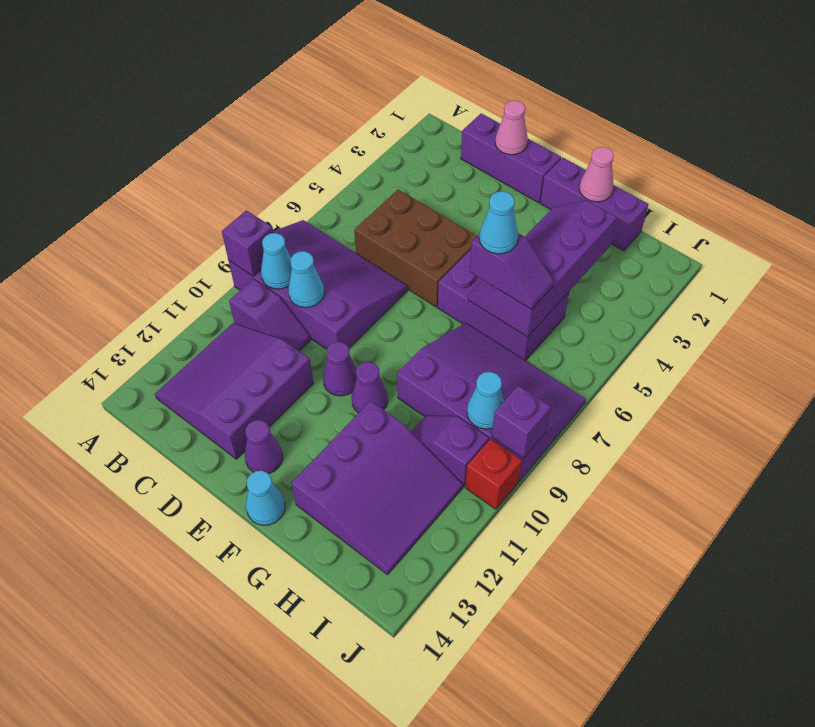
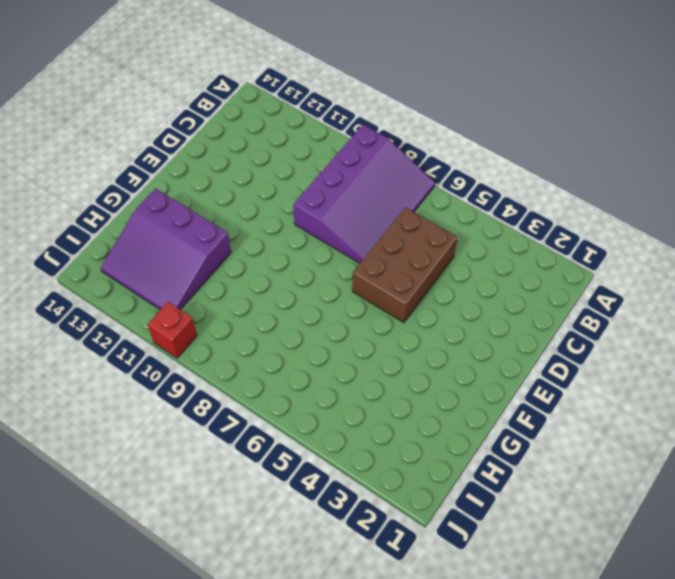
none -> purple slope B10:C10 level 1 top B
none -> purple slope B11:D13 level 1 top D
none -> purple brick C1:E1 level 1

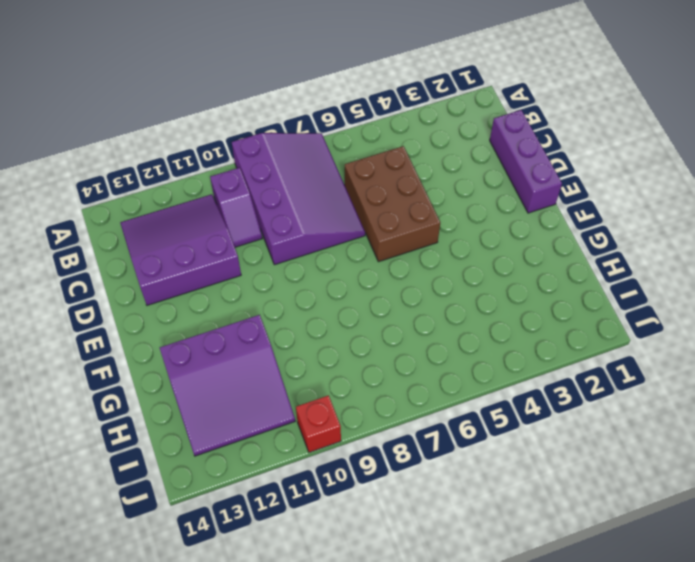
none -> purple cone E10 level 1
none -> purple cone E13 level 1
none -> purple brick F1:H1 level 1

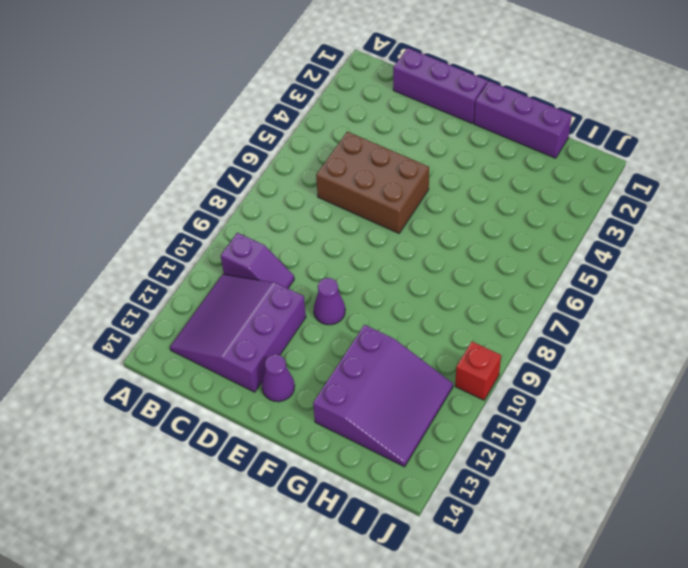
none -> purple slope A7:D9 level 1 top 9
none -> purple brick F5:H6 level 1
none -> purple cone F10 level 1

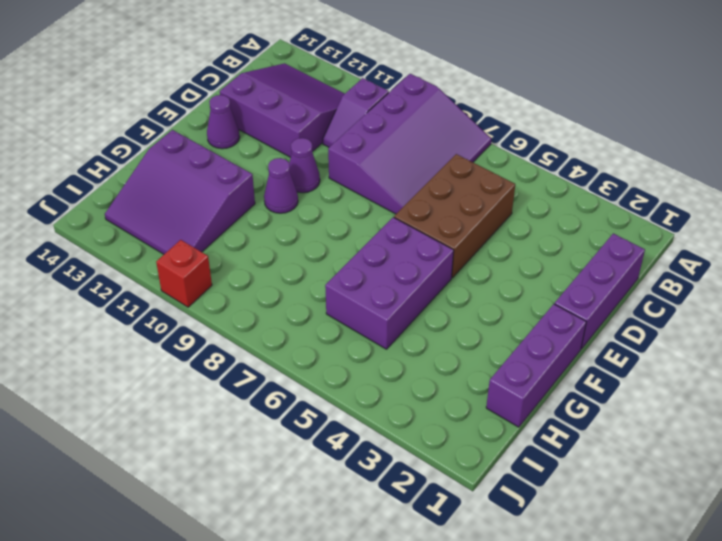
none -> cyan cone F14 level 1
none -> purple slope G7:J9 level 1 top 9
none -> purple slope H10:I10 level 1 top I

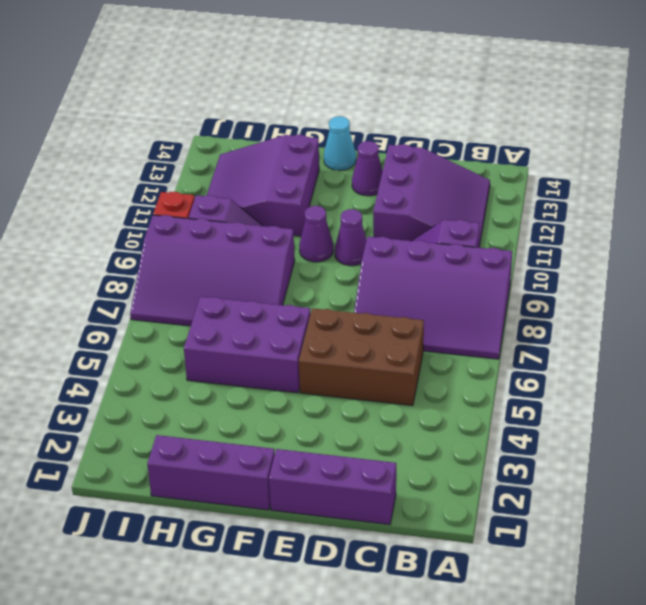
none -> purple brick A9 level 2
none -> cyan cone B9 level 2
none -> cyan cone C9 level 2

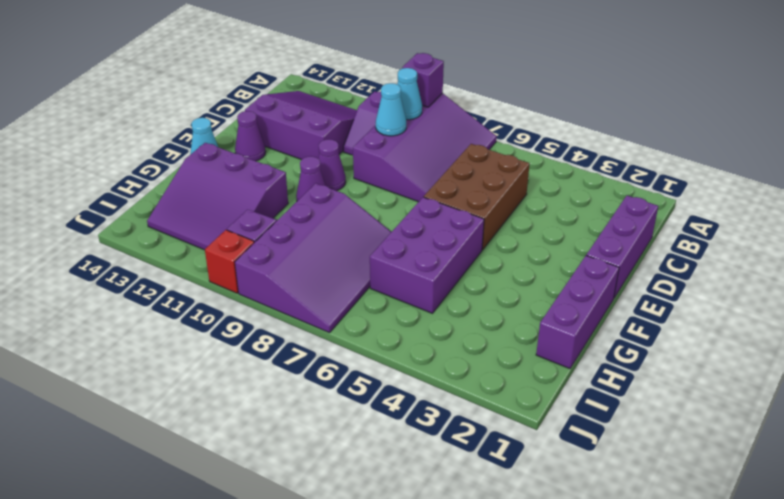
none -> pink cone D1 level 2
none -> pink cone G1 level 2
none -> purple slope G3:H6 level 2 top H

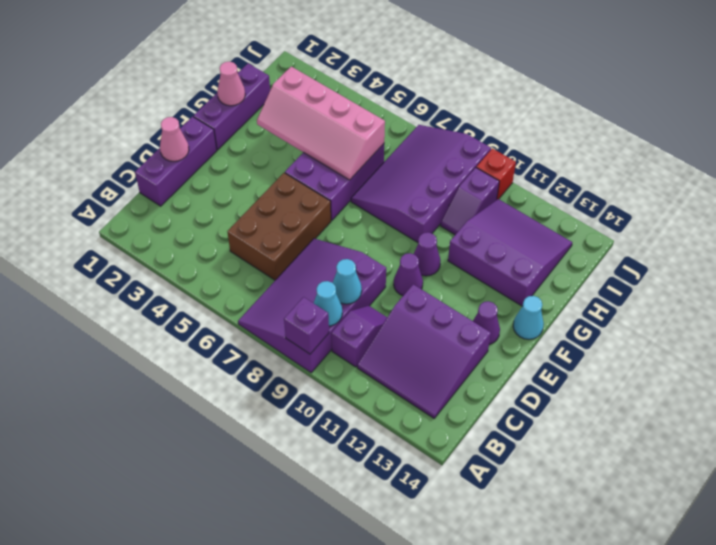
pink slope G3:H6 level 2 top H -> purple slope G3:H6 level 2 top H
none -> cyan cone I9 level 2
none -> purple brick J9 level 2
none -> purple slope G6:H6 level 3 top G

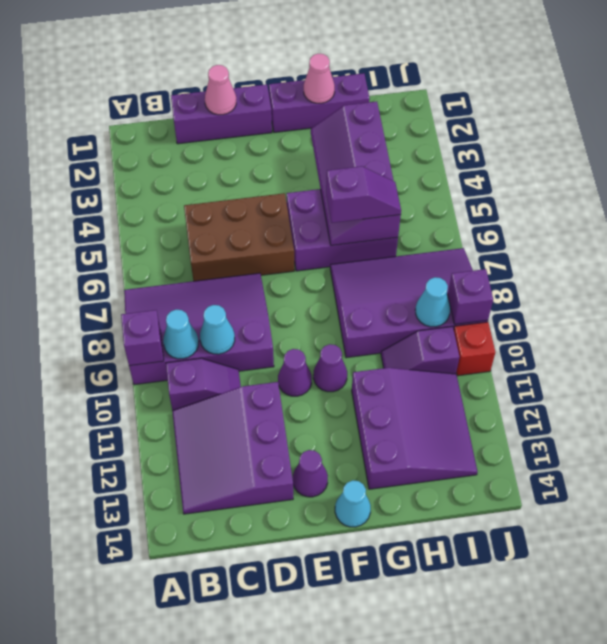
none -> cyan cone G6 level 4

